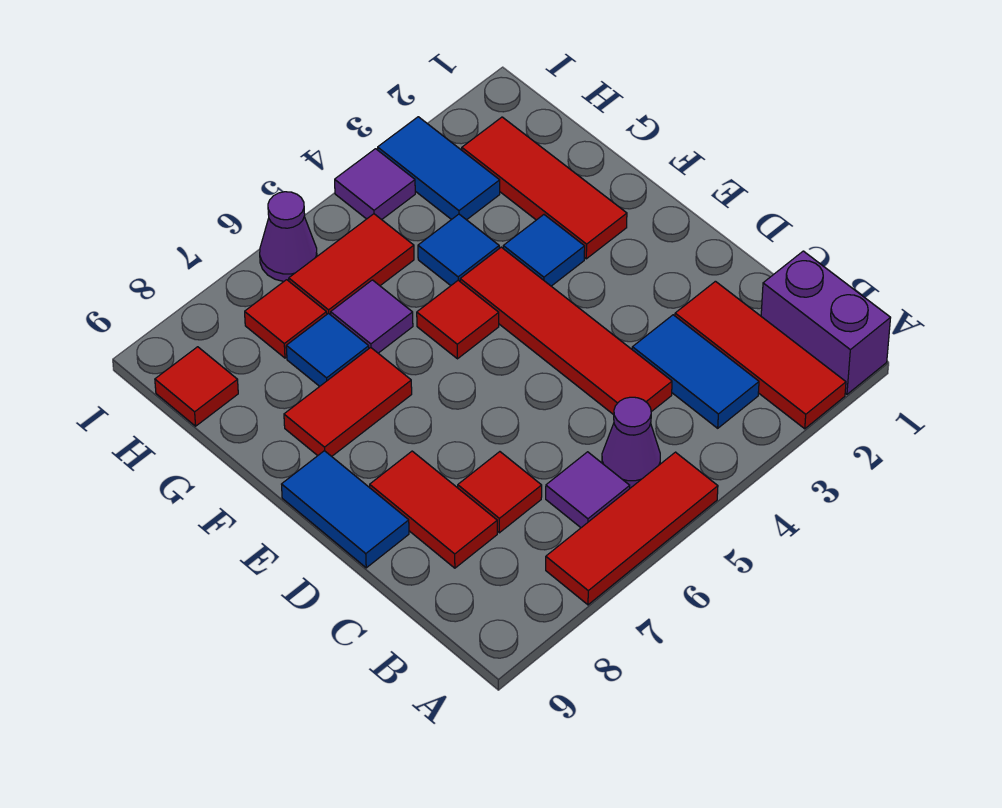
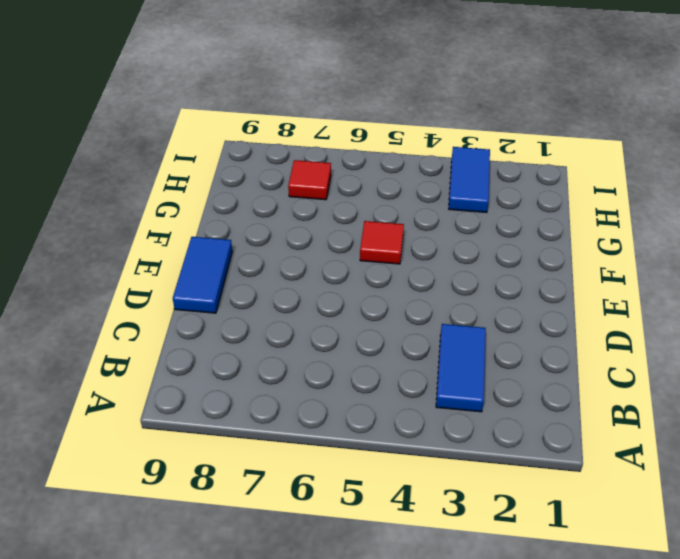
none -> purple brick A1:B1 level 1
none -> red tile A2:C2 level 1
none -> red tile A5:A7 level 1

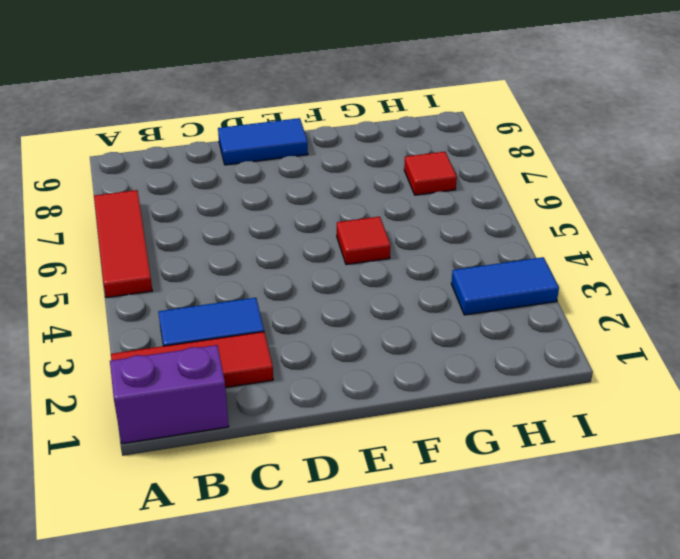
none -> purple cone B5 level 1
none -> purple tile B6 level 1
none -> red tile C4:F4 level 1

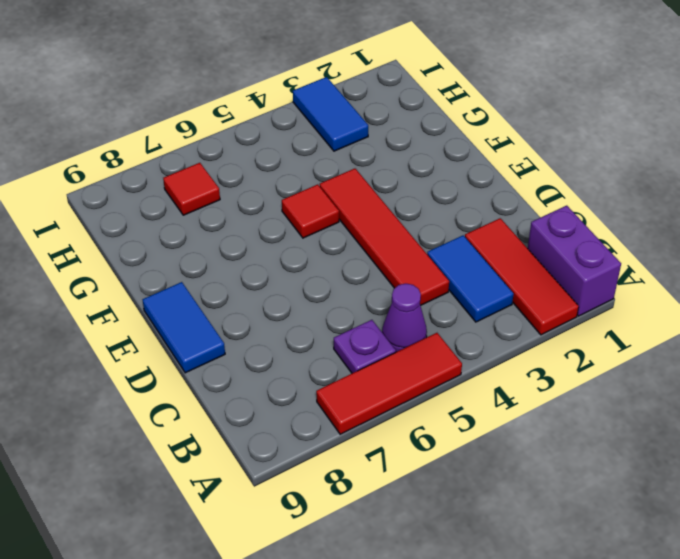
purple plate B6 level 1 -> purple tile B6 level 1
none -> red tile C7 level 1
none -> red tile C8:D8 level 1
none -> red tile F2:H2 level 1

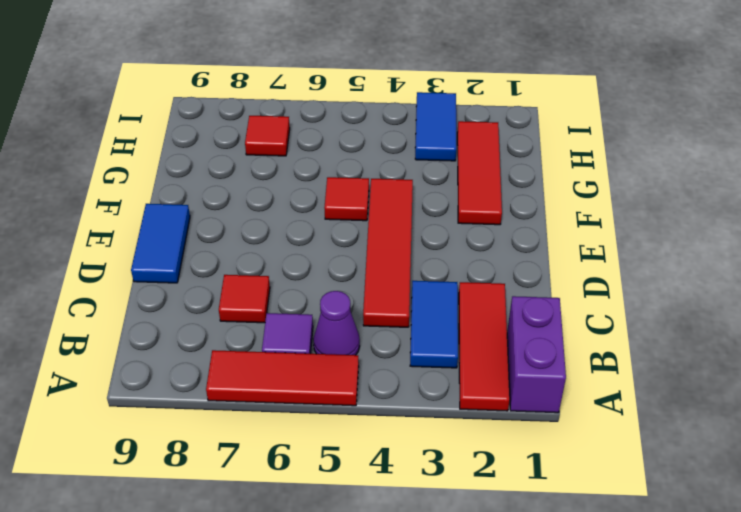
none -> red tile C8:D8 level 1
none -> blue tile F3 level 1
none -> red tile F7:F8 level 1

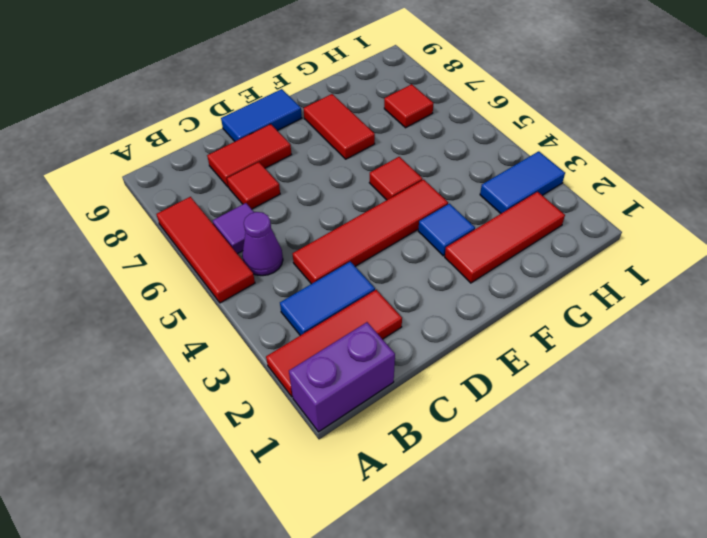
none -> blue tile G4 level 1
none -> purple tile G6 level 1
none -> blue tile G7 level 1

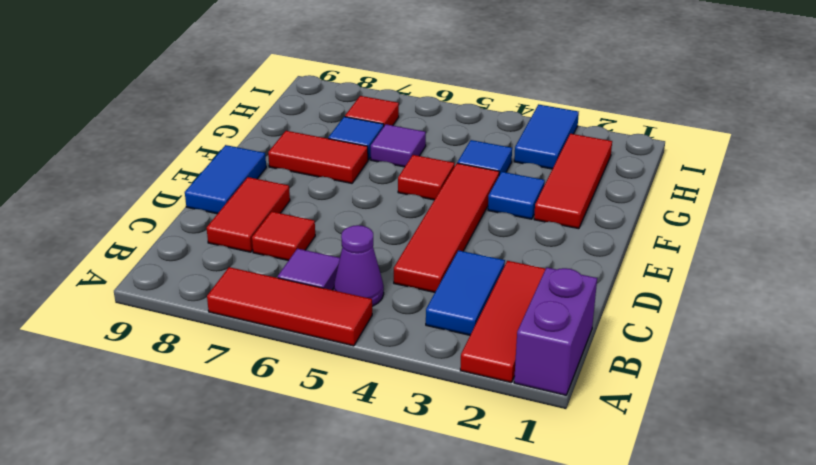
none -> red tile H5:H6 level 1
none -> red tile H9 level 1
none -> purple tile I4 level 1

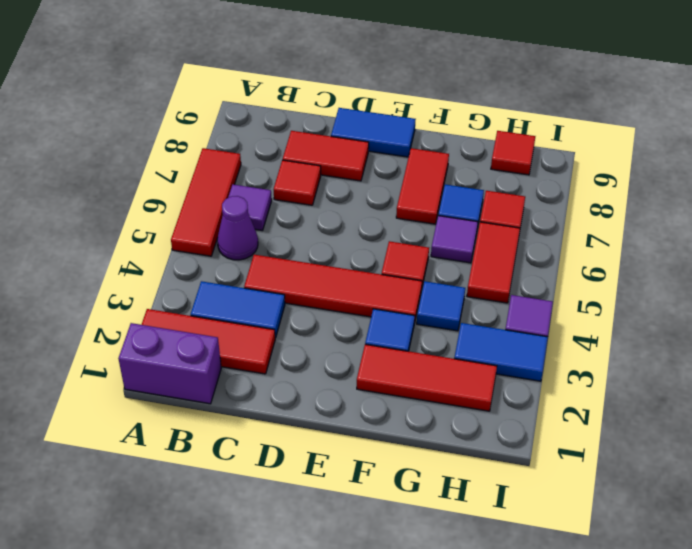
none -> purple cone I6 level 1

